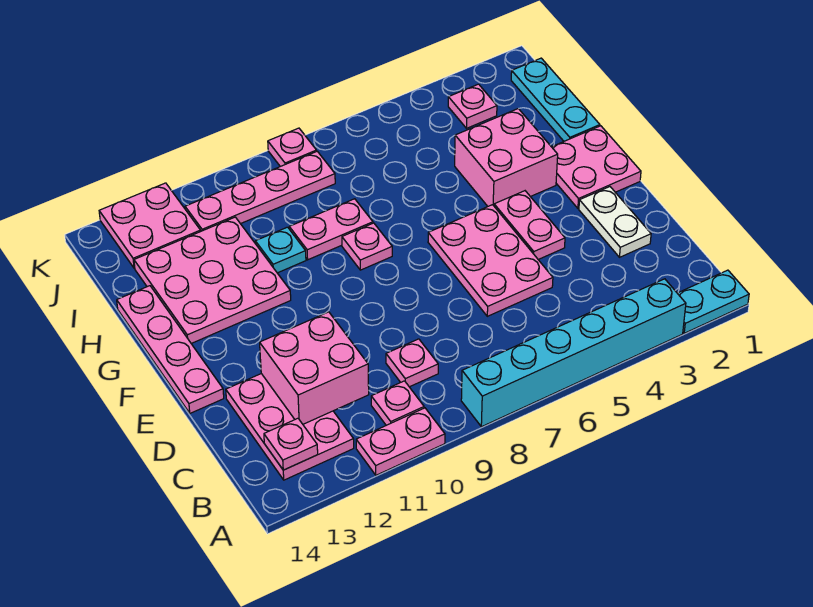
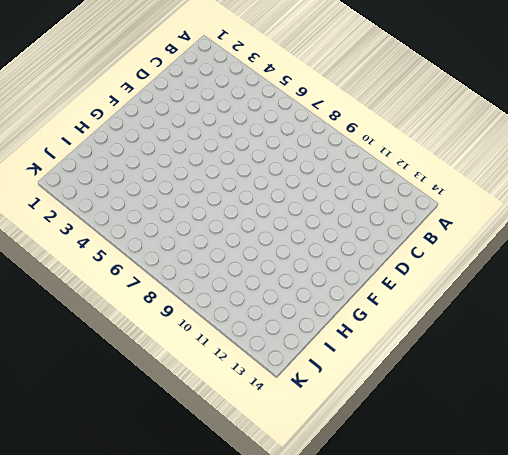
none -> cyan plate A1:A2 level 1
none -> cyan brick A3:A8 level 1
none -> pink plate A10:A11 level 1

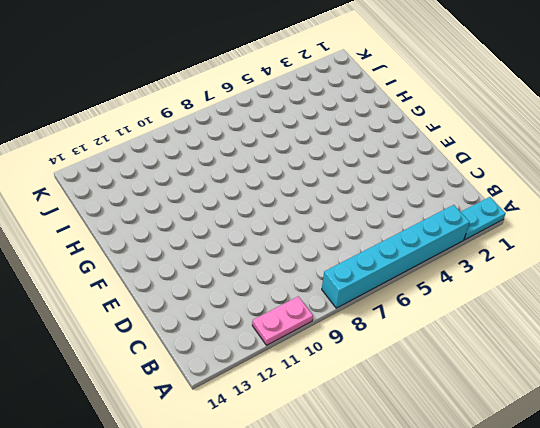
none -> pink plate B10 level 1
none -> pink plate B12:D13 level 1
none -> pink plate C9 level 1

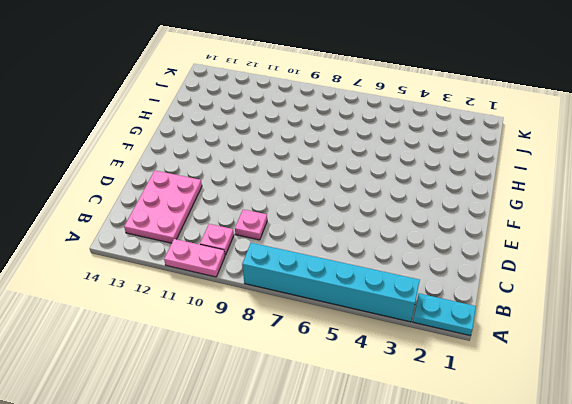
none -> white plate D2:E2 level 1
none -> pink plate D5:F6 level 1
none -> pink plate E4:F4 level 1

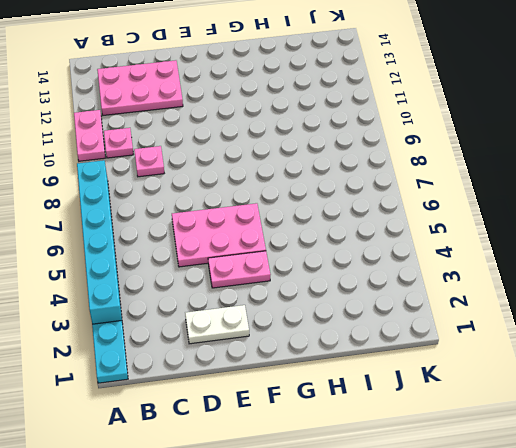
none -> pink plate E14:H14 level 1
none -> pink plate F1:G2 level 1
none -> pink brick G3:H4 level 1

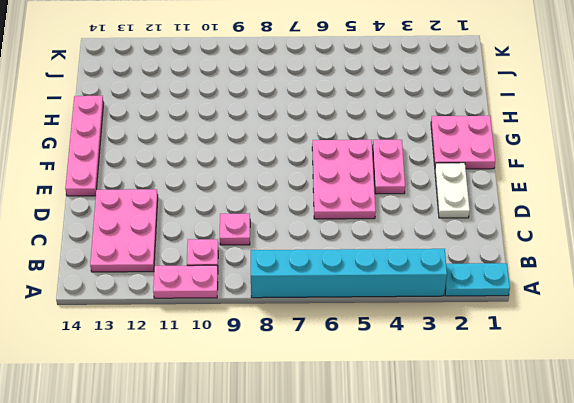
none -> pink brick G3:H4 level 1
none -> pink plate G8 level 1
none -> pink plate G11:I13 level 1

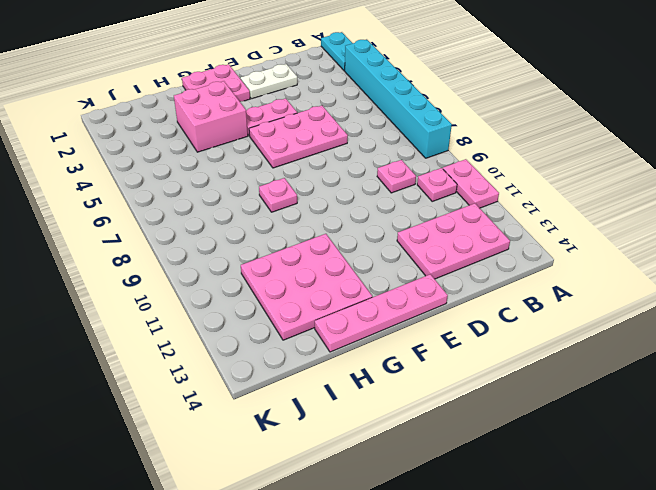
none -> cyan plate H1:J1 level 1
none -> pink plate H8:H9 level 1
none -> cyan plate H10 level 1

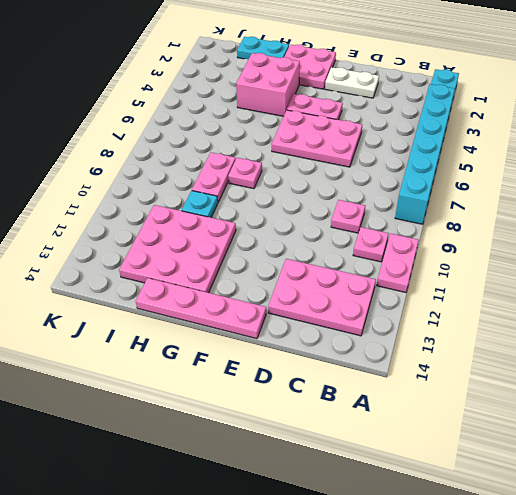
cyan plate H1:I1 level 1 -> cyan plate H1:J1 level 1
none -> pink plate J3 level 1
none -> pink plate J8:J11 level 1
none -> pink plate J12:K13 level 1

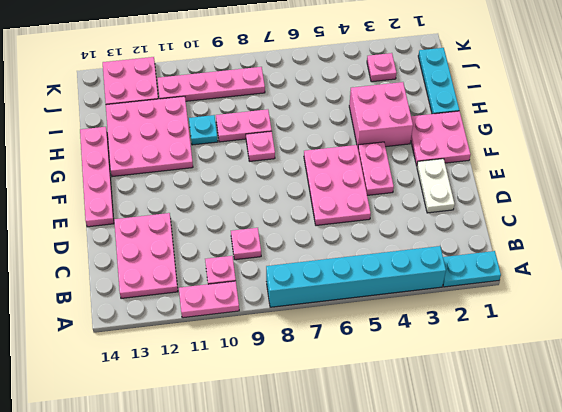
none -> pink plate K8 level 1
none -> pink plate B13 level 2
none -> pink brick C11:D12 level 2

